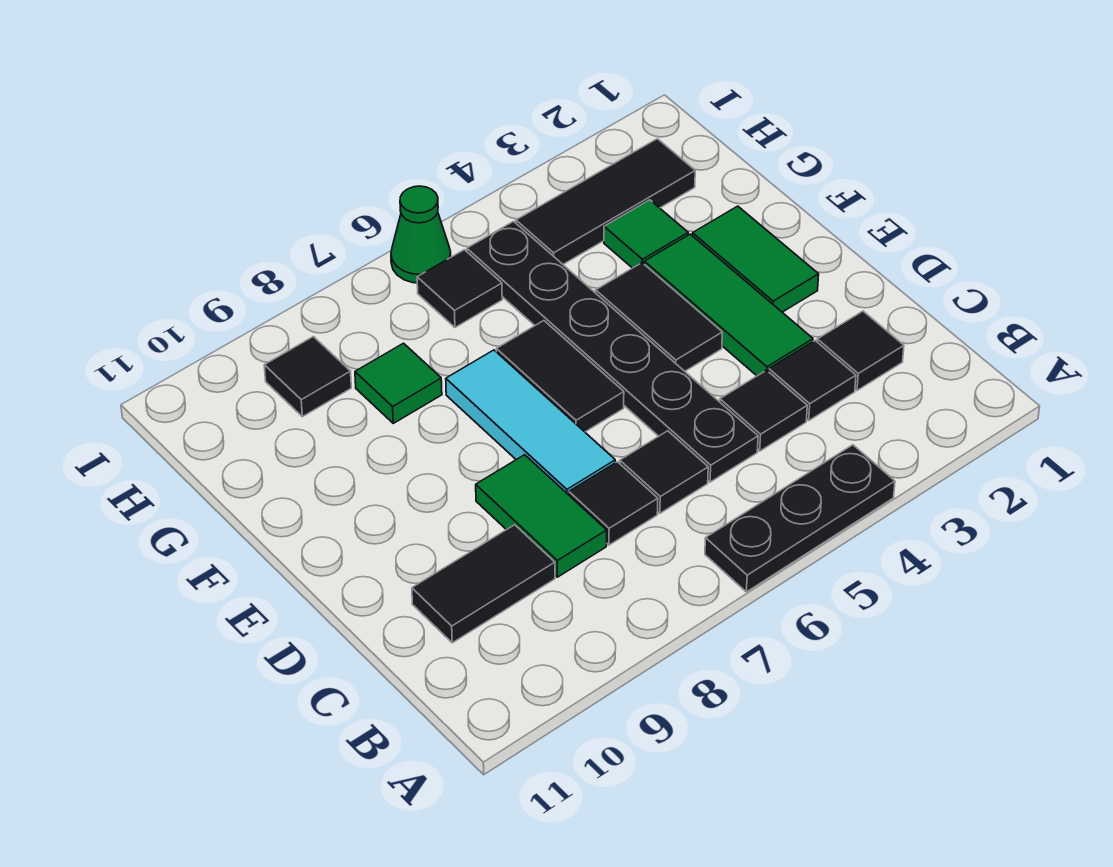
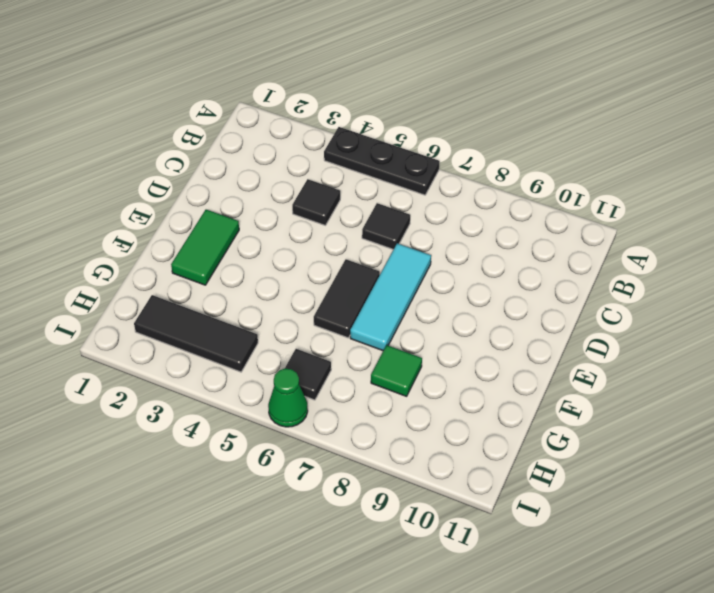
none -> black tile C2 level 1
none -> black tile C3 level 1
none -> black plate C5:H5 level 1

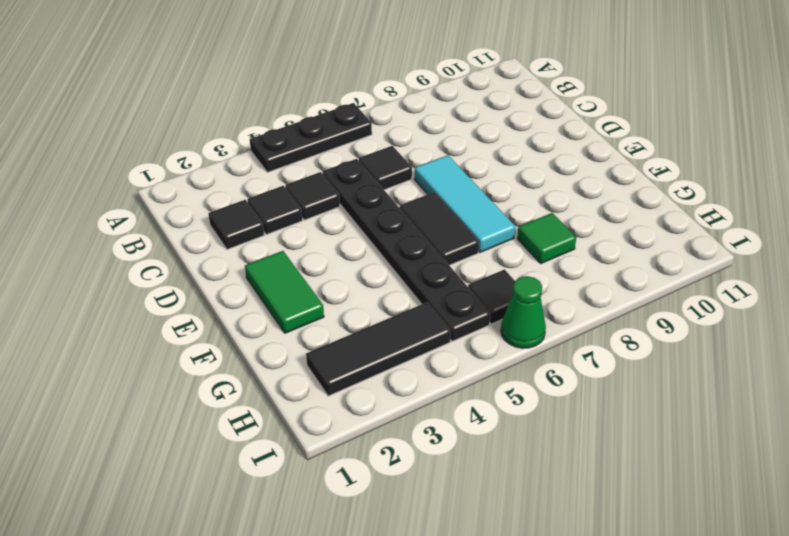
none -> black tile C7 level 1
none -> green tile C8:D8 level 1
none -> black tile C9:C10 level 1

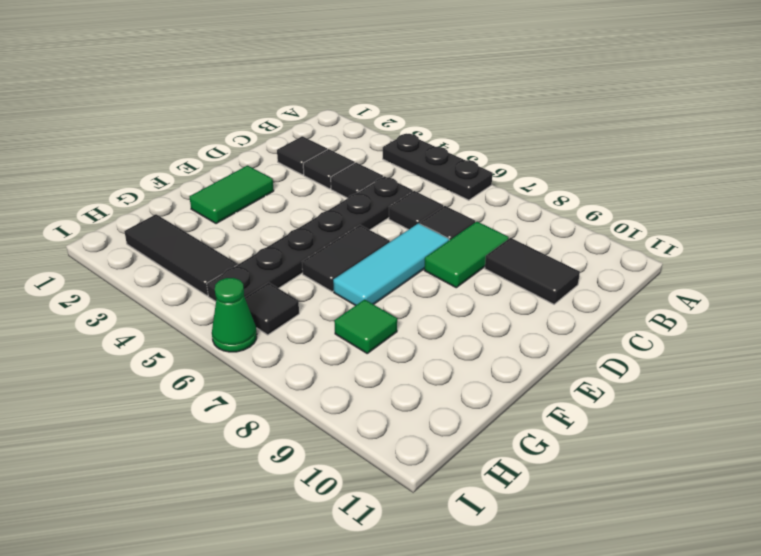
none -> green tile D3:F3 level 1
none -> black tile E4:F4 level 1
none -> green tile G3 level 1

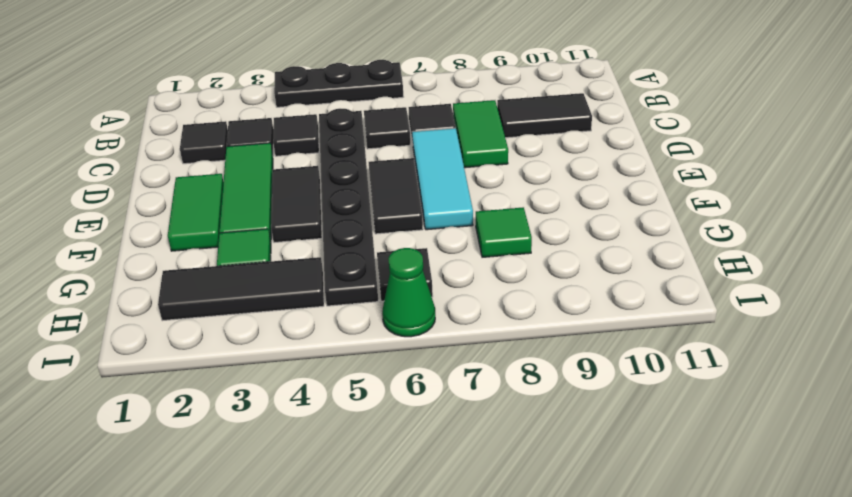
none -> black tile H9 level 1

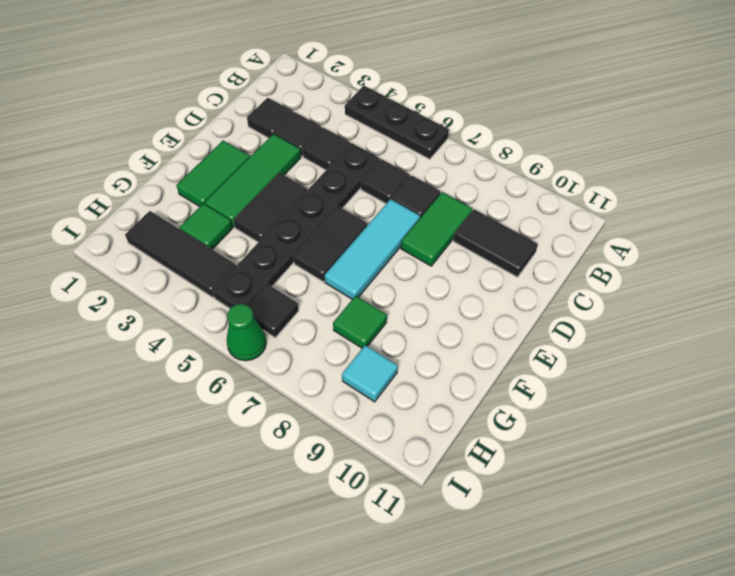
cyan tile H9 level 1 -> black tile H9 level 1

